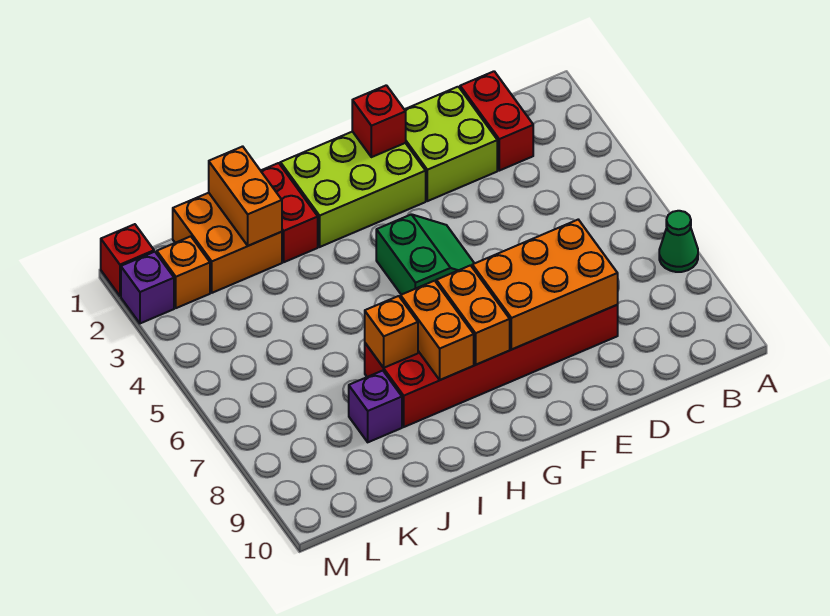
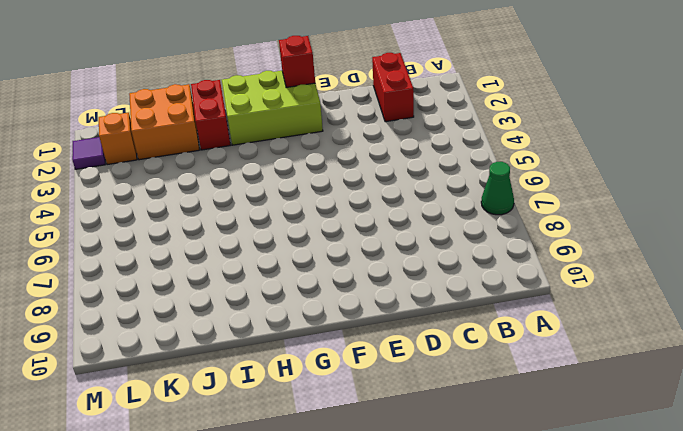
purple tile M2 level 1 -> purple brick M2 level 1
none -> lime brick D1:E2 level 1
none -> red brick D7:I8 level 1
none -> green slope F4:G5 level 1 top G

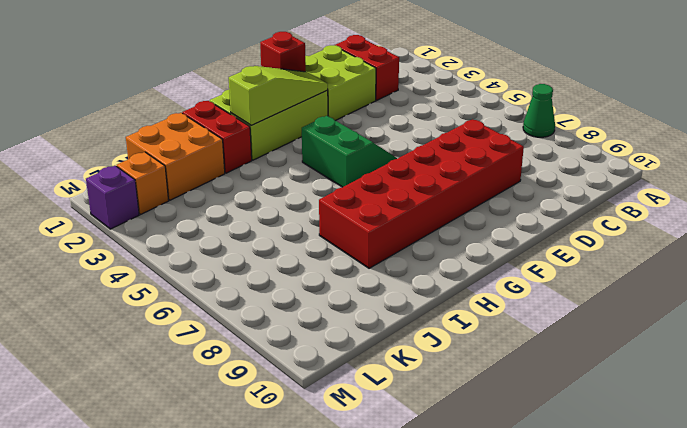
lime slope F2:H2 level 2 top H -> none
none -> purple brick J8 level 1
none -> red brick M1 level 1
none -> orange brick D7:F8 level 2

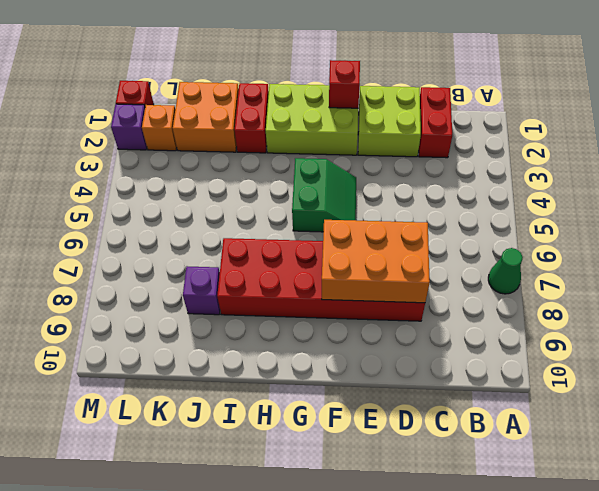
none -> orange brick G7:G8 level 2
none -> orange brick H7:H8 level 2
none -> orange brick I7 level 2

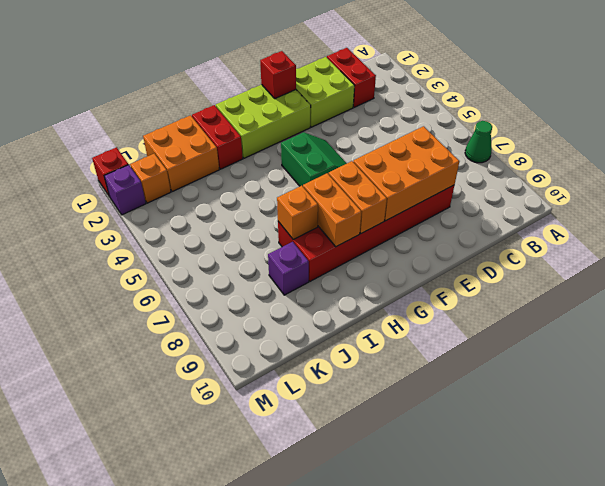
none -> orange brick J1:J2 level 2

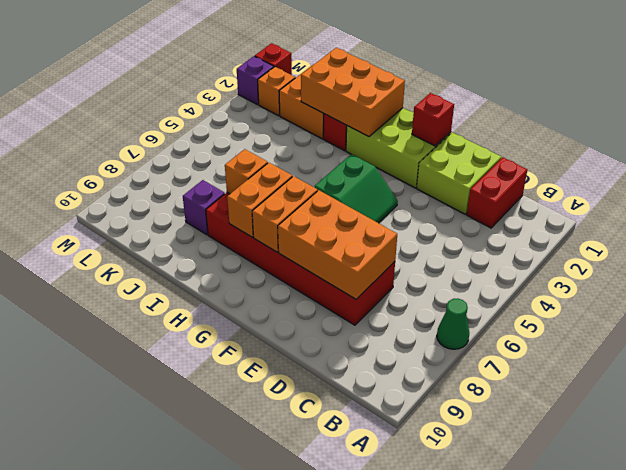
orange brick H1:J2 level 2 -> orange brick J1:J2 level 2

